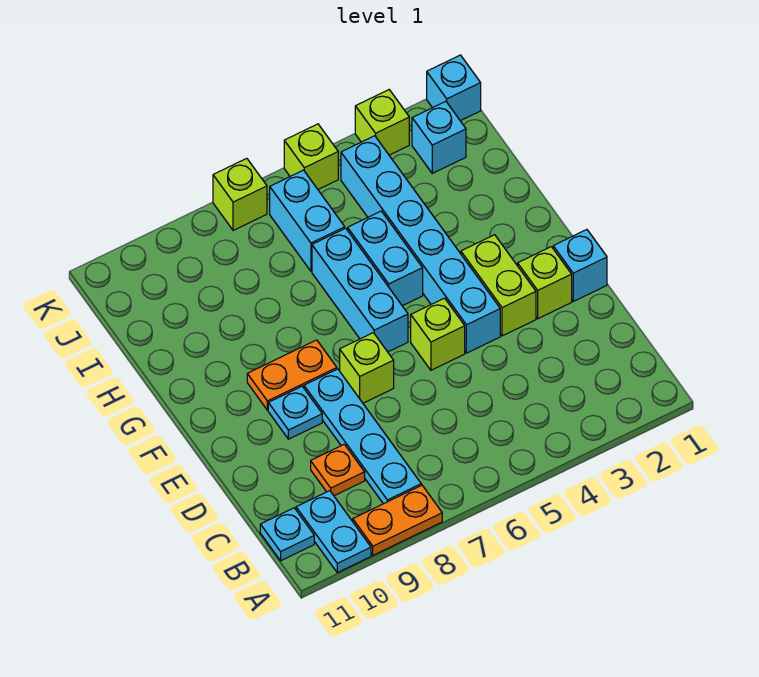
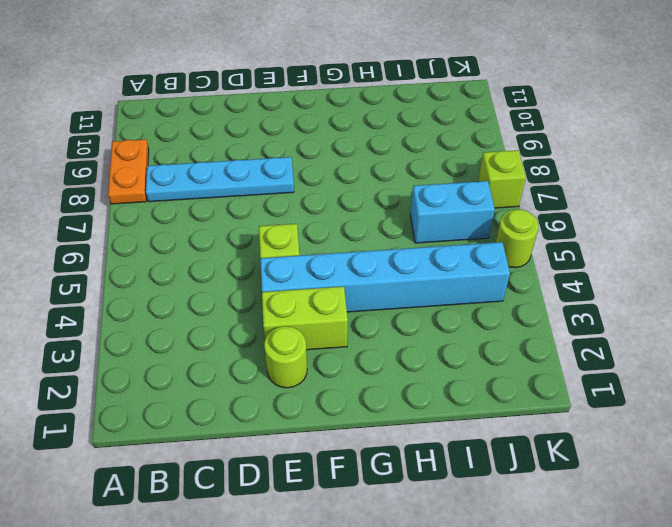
lime round brick E2 level 1 -> lime brick E2 level 1
lime round brick K5 level 1 -> lime brick K5 level 1
none -> cyan plate A10:B10 level 1
none -> cyan plate B11 level 1
none -> orange plate C9 level 1

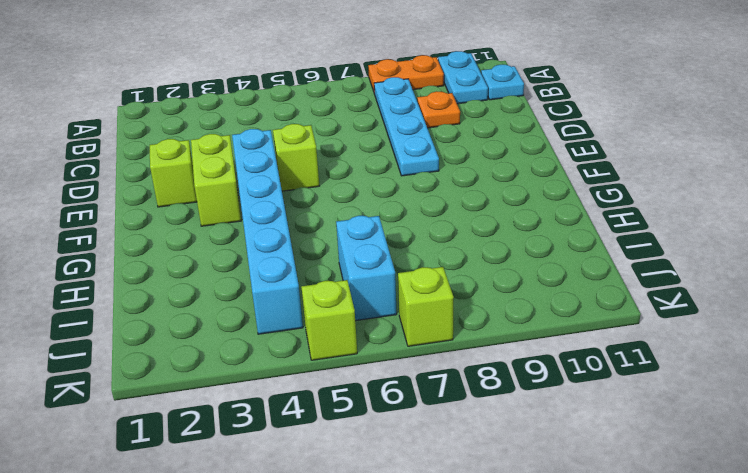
none -> cyan brick E1 level 1
none -> lime brick E7 level 1
none -> cyan plate E9 level 1

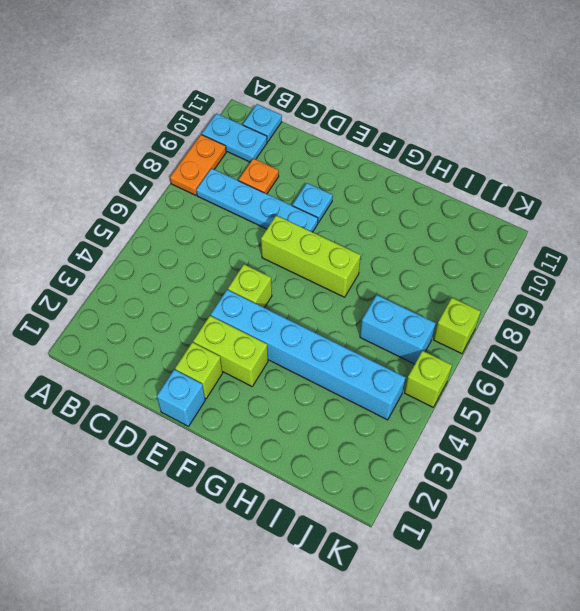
lime brick E7:G7 level 1 -> lime brick E7 level 1
none -> cyan brick F6:H6 level 1
none -> orange plate F8:F9 level 1
none -> cyan brick G5:H5 level 1

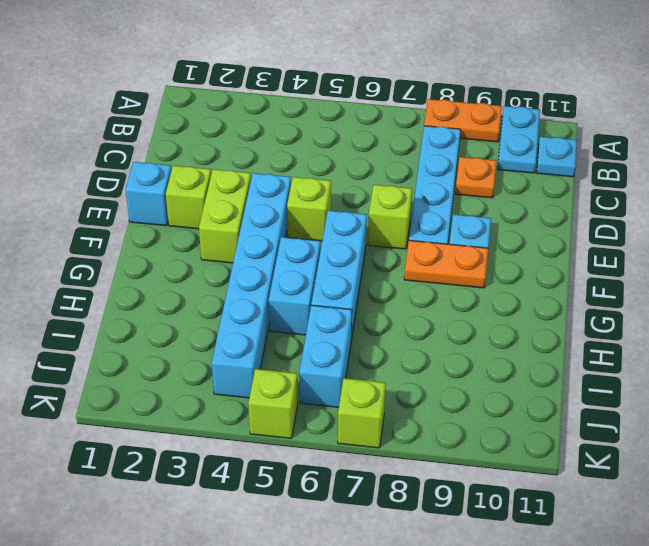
none -> cyan brick J2 level 1
none -> cyan brick K1 level 1
none -> lime brick K3 level 1

